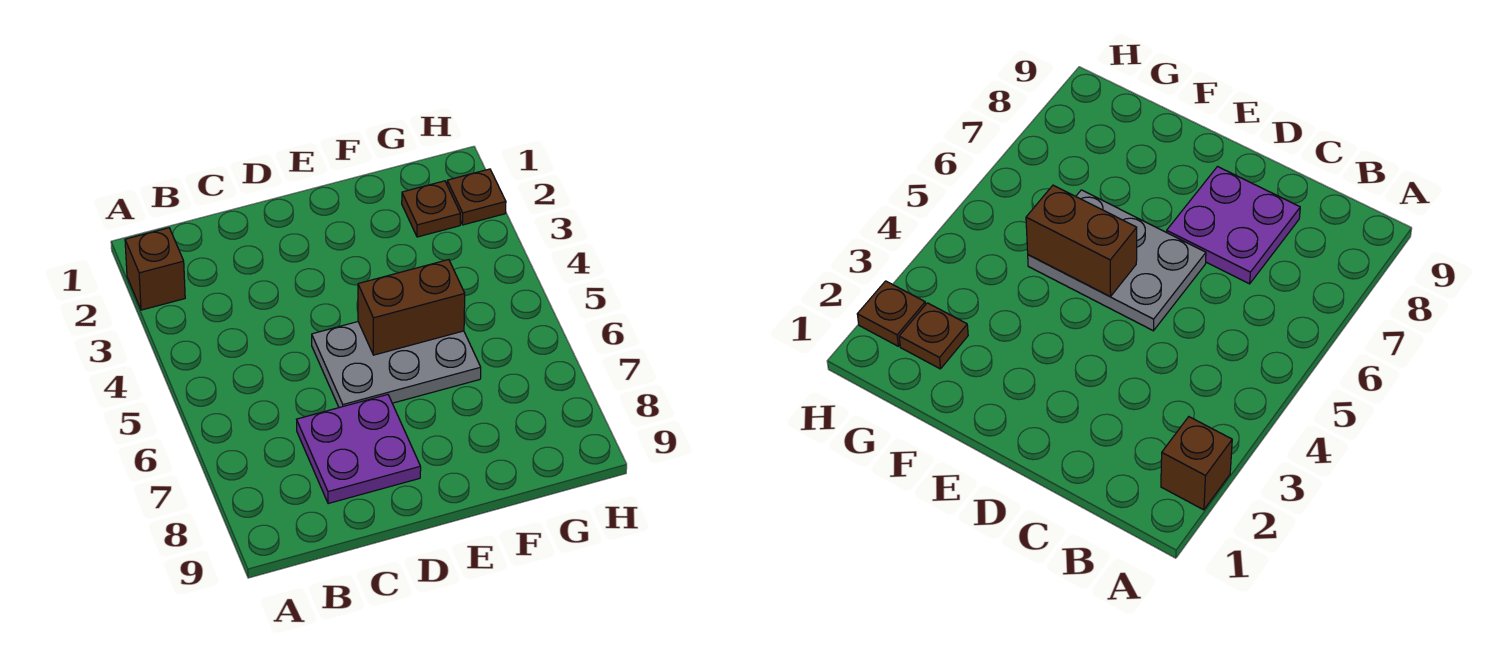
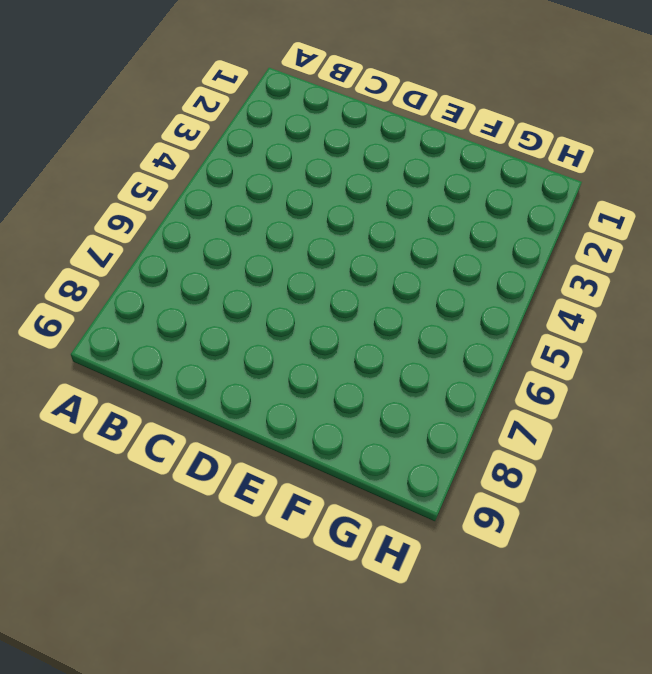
none -> brown brick A2 level 1
none -> purple plate C7:D8 level 1

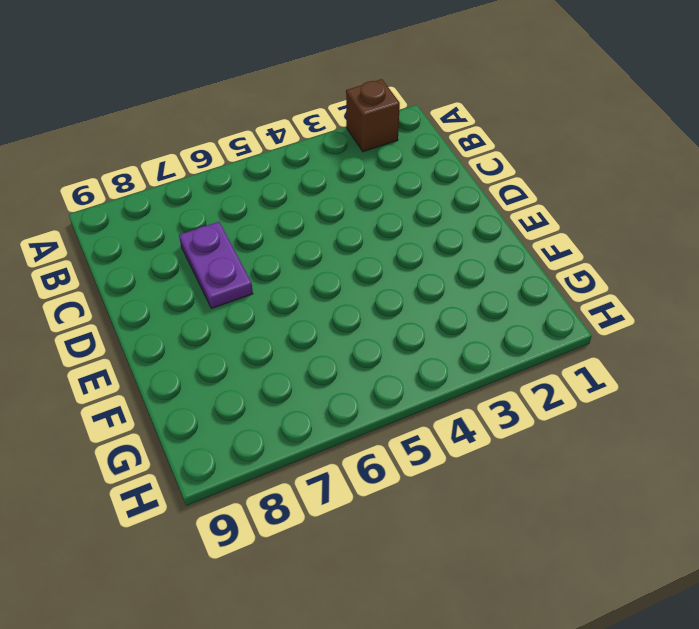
purple plate C7:D7 level 1 -> purple plate C7:D8 level 1
none -> grey plate D5:F6 level 1
none -> brown plate G2 level 1

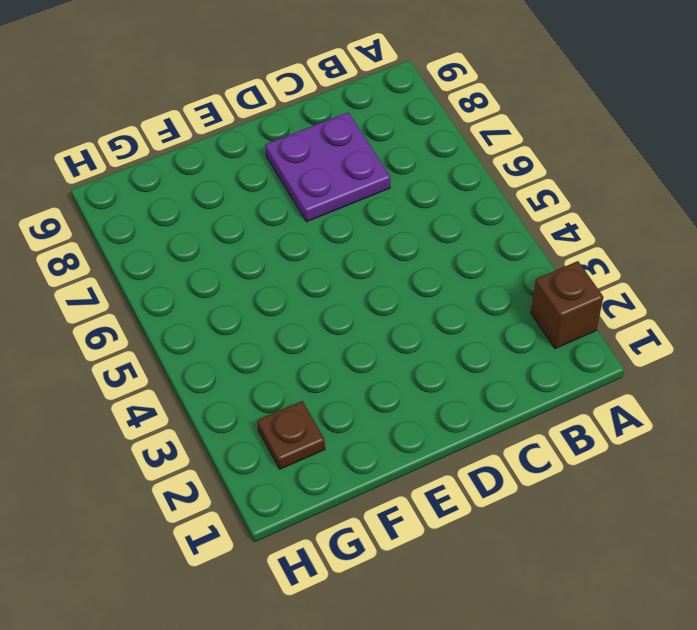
none -> grey plate D5:F6 level 1
none -> brown plate H2 level 1

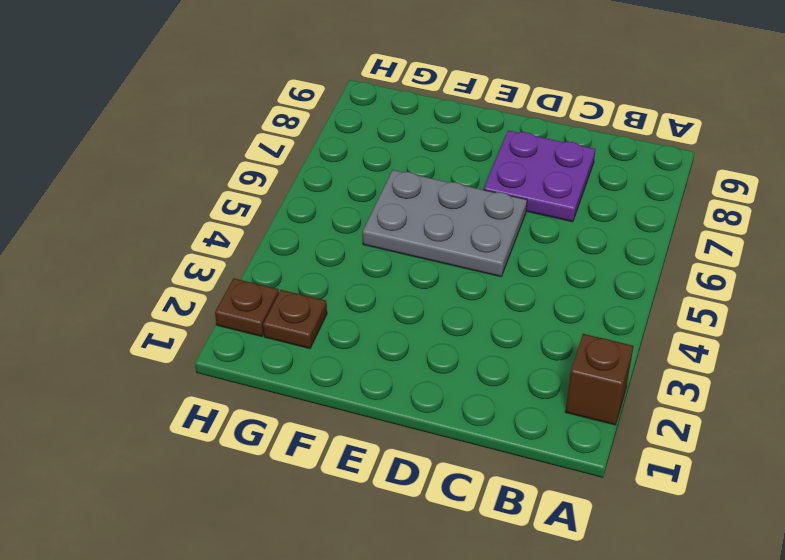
none -> brown brick E5:F5 level 2

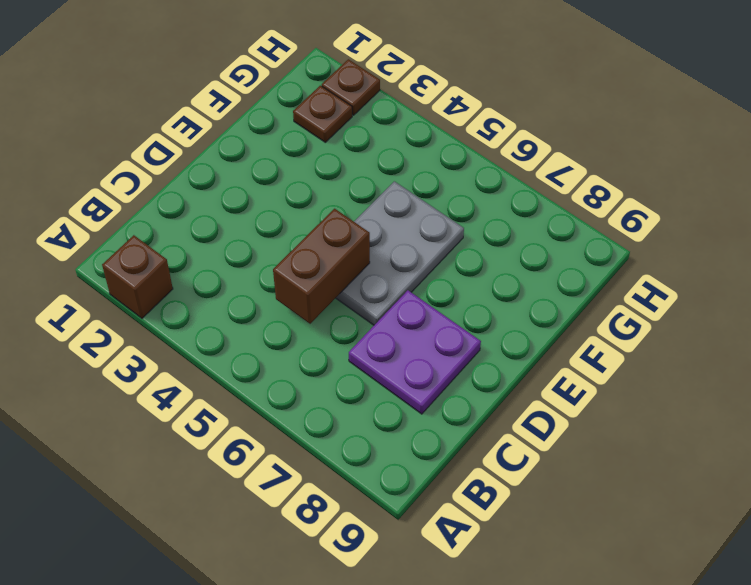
brown brick C5:D5 level 2 -> brown brick E5:F5 level 2

